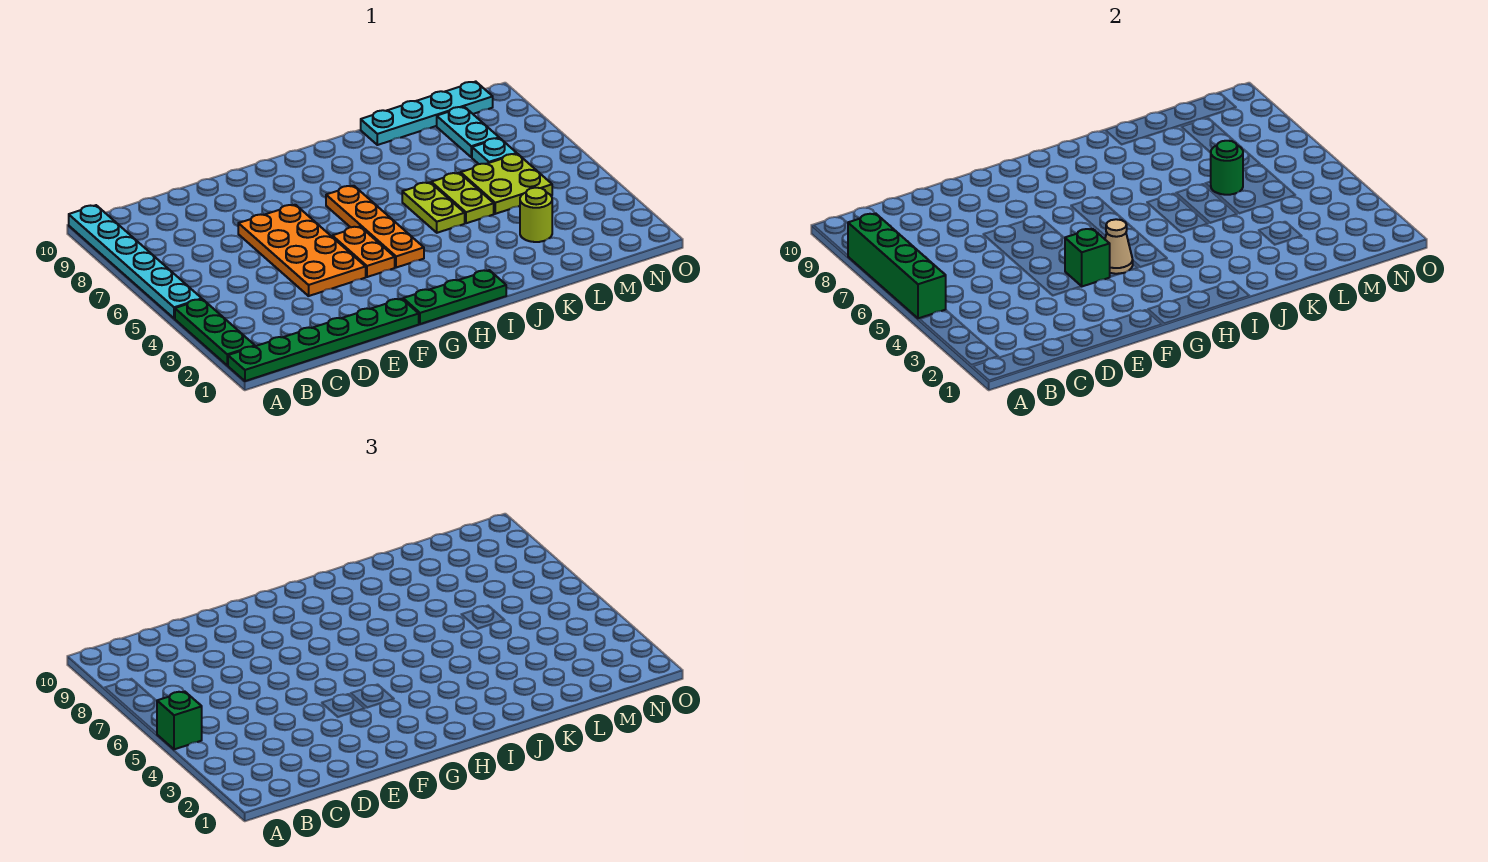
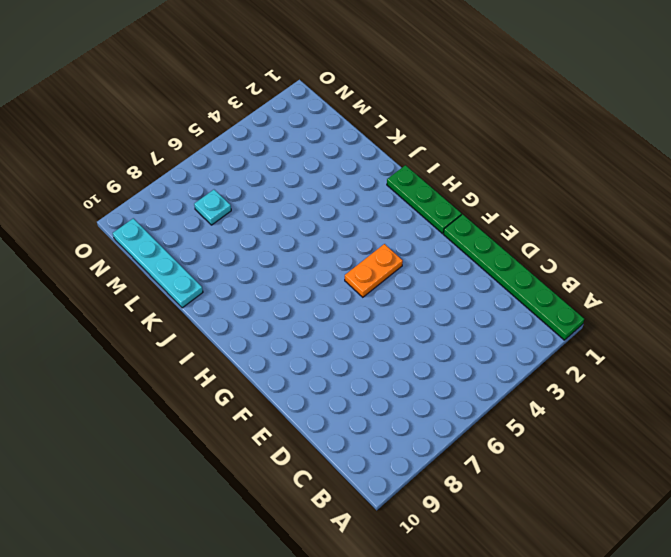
none -> green plate A2:A4 level 1
none -> cyan plate A5:A10 level 1
none -> orange plate E4:F7 level 1

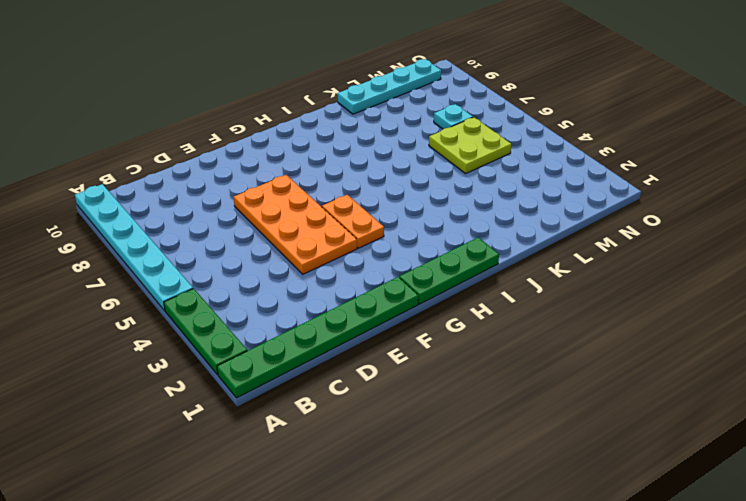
none -> orange plate H4:H7 level 1
none -> lime plate J5:J6 level 1
none -> lime plate K5:K6 level 1

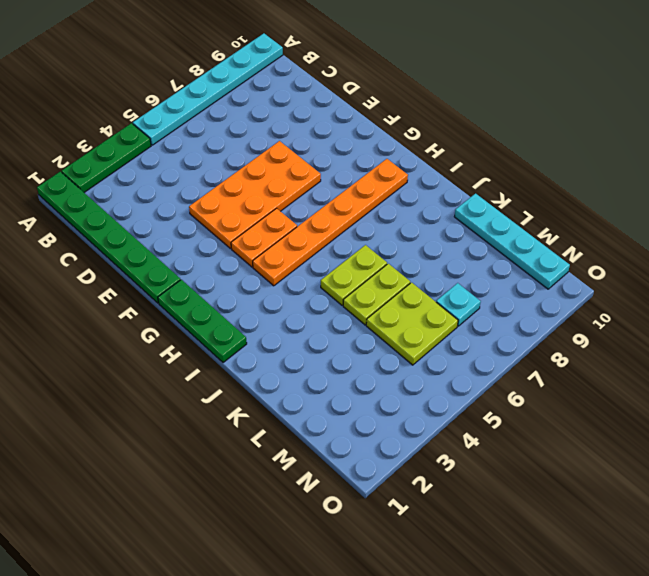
orange plate H4:H9 level 1 -> orange plate H4:H7 level 1
none -> lime round brick L3 level 1
none -> cyan plate M8:M9 level 1
none -> green brick A5:A8 level 2

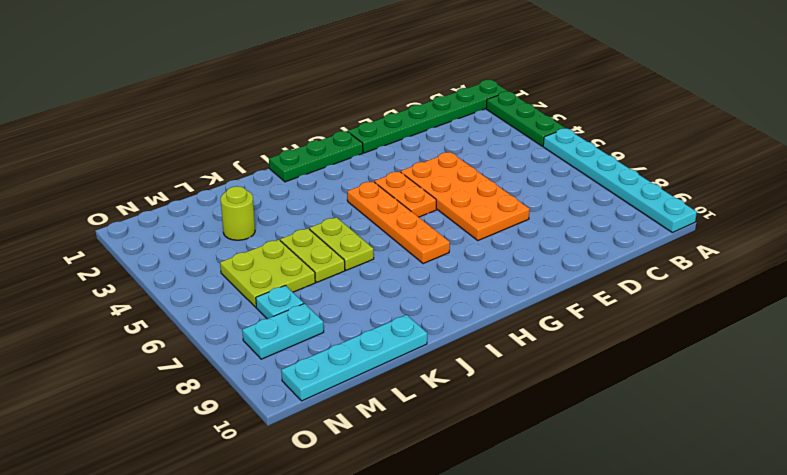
cyan plate M8:N8 level 1 -> cyan plate M8:M9 level 1
none -> green brick A5:A8 level 2
none -> green brick F4 level 2
none -> tan cone G4 level 2

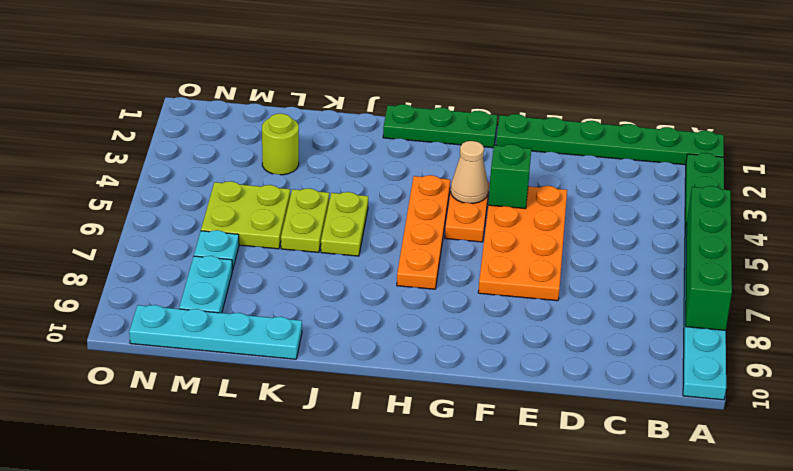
none -> green round brick L6 level 2
none -> green brick A5 level 3

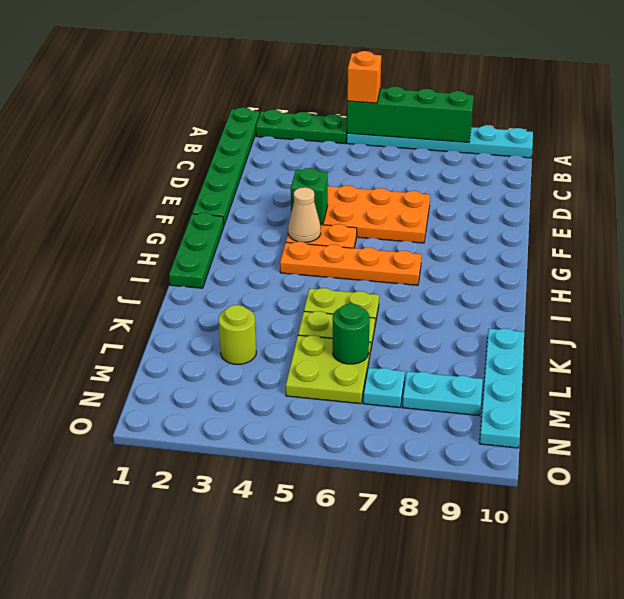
orange brick A5 level 3 -> green brick A5 level 3

